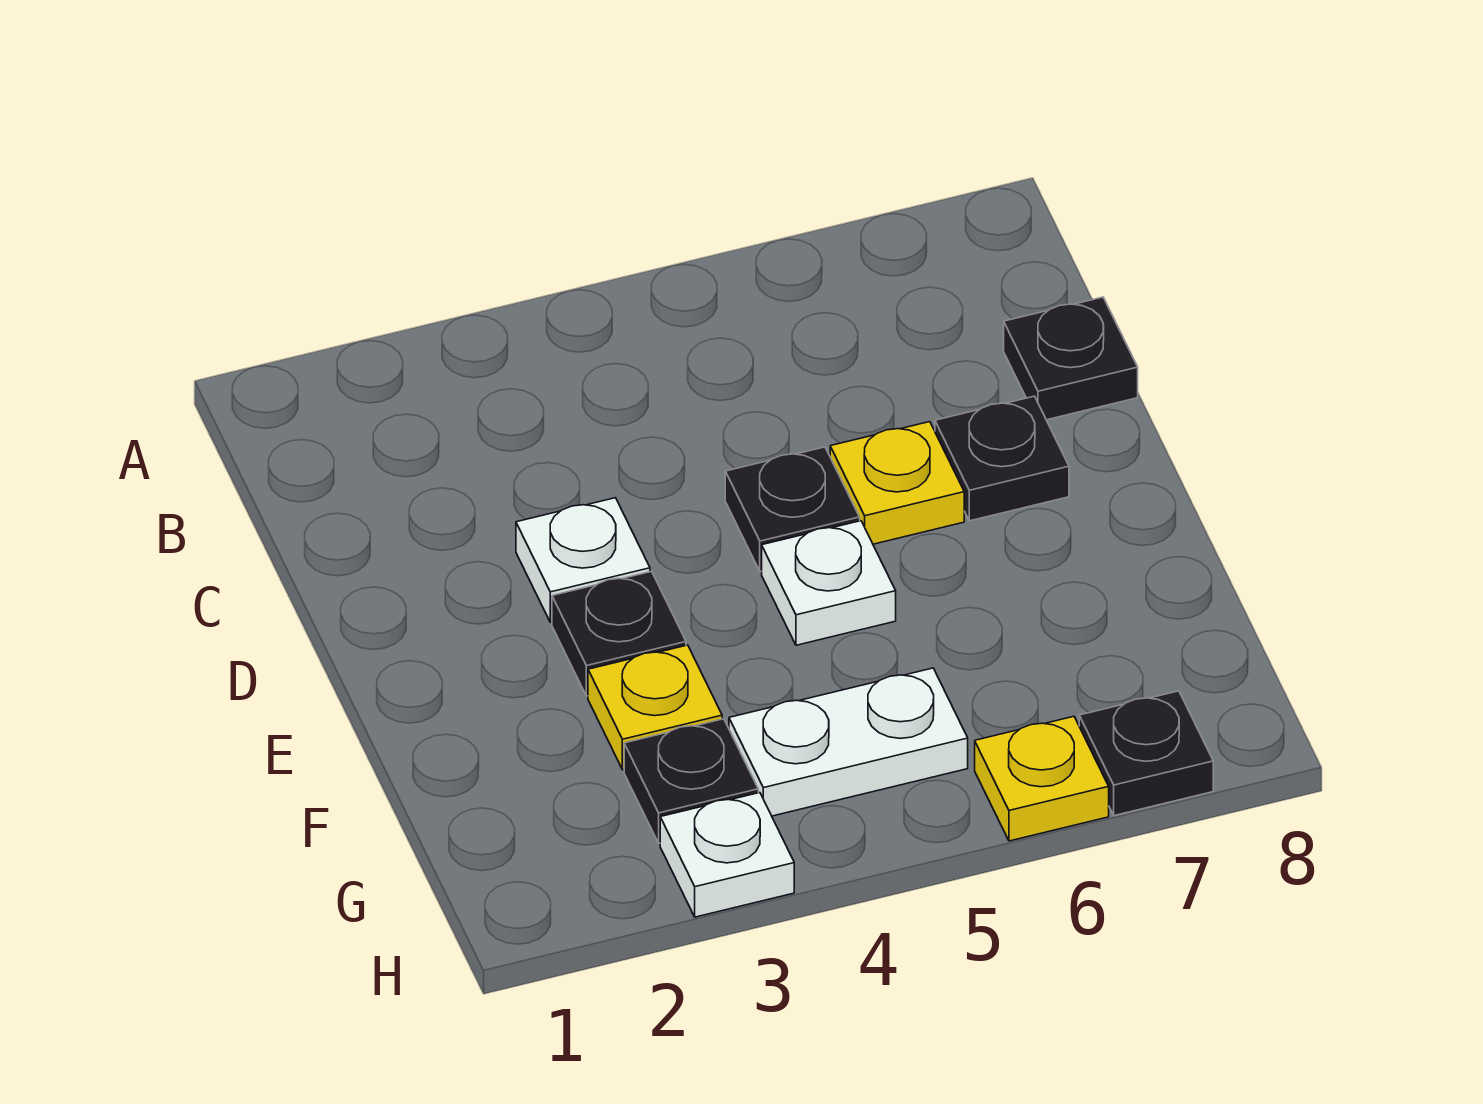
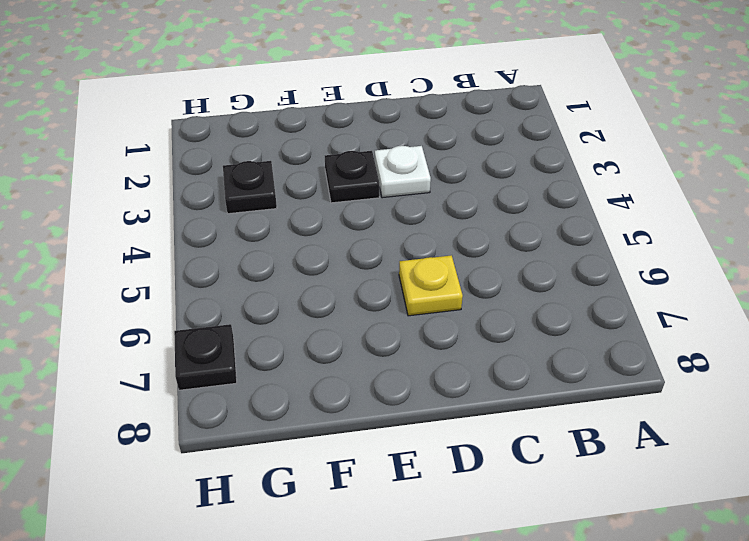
none -> black plate C8 level 1
none -> black plate D5 level 1
none -> black plate D7 level 1

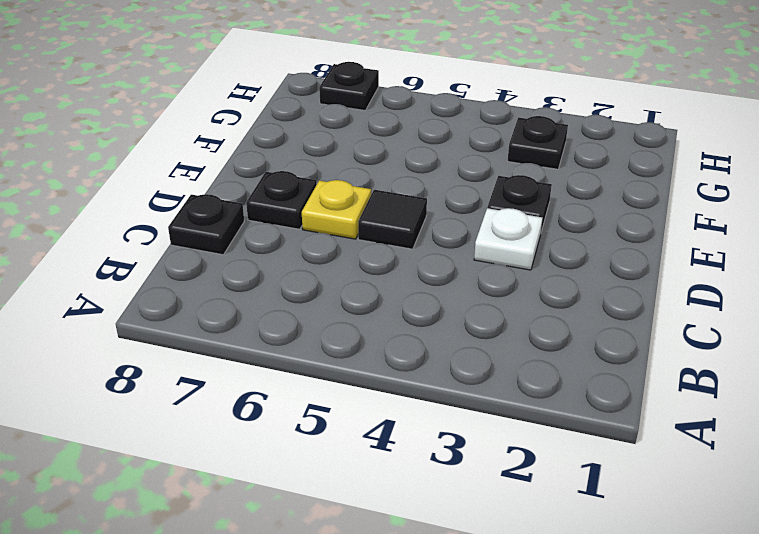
black tile D5 level 1 -> black plate D5 level 1
none -> white plate E5 level 1
none -> yellow plate F3 level 1
none -> white plate G4:G5 level 1

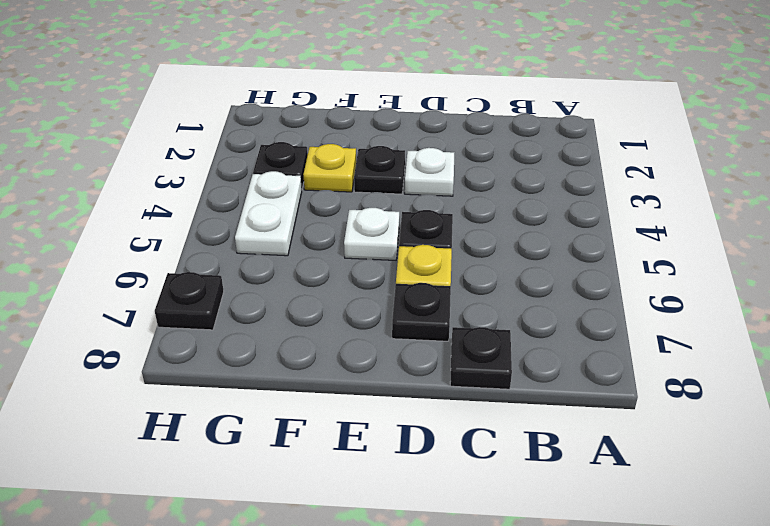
none -> white plate H3 level 1
none -> yellow plate H6 level 1

